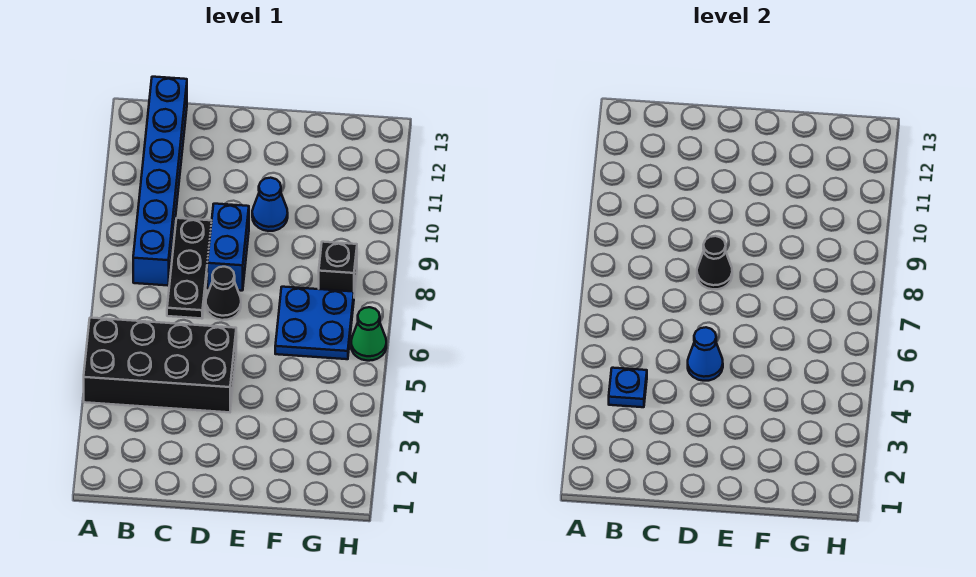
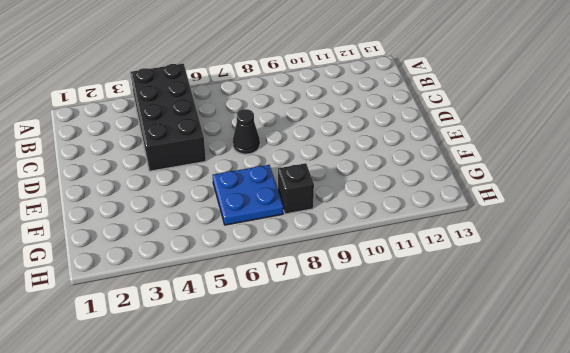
none -> blue brick B8:B13 level 1
none -> black plate C7:C9 level 1
none -> blue brick D8:D9 level 1

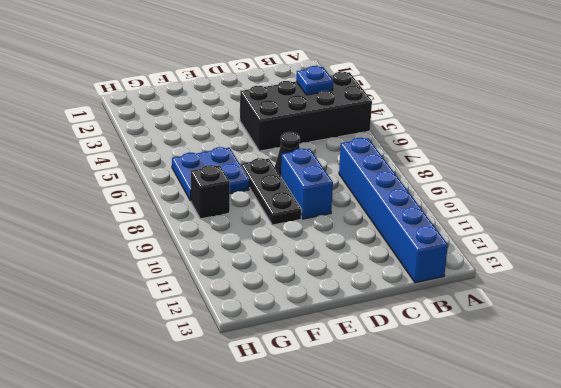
black plate E7:E9 level 1 -> black plate C7:C9 level 1
none -> blue cone E10 level 1
none -> green cone H6 level 1
none -> blue cone D5 level 2

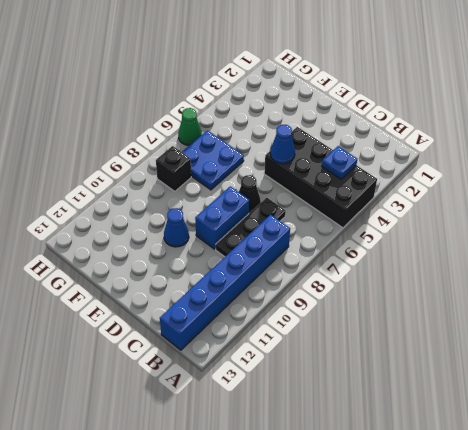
none -> black cone D8 level 2

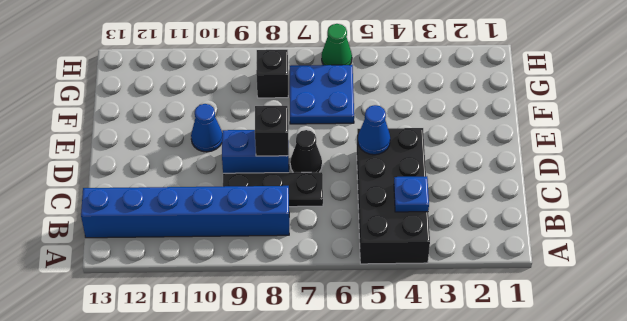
black brick D8 level 2 -> black cone D8 level 2

